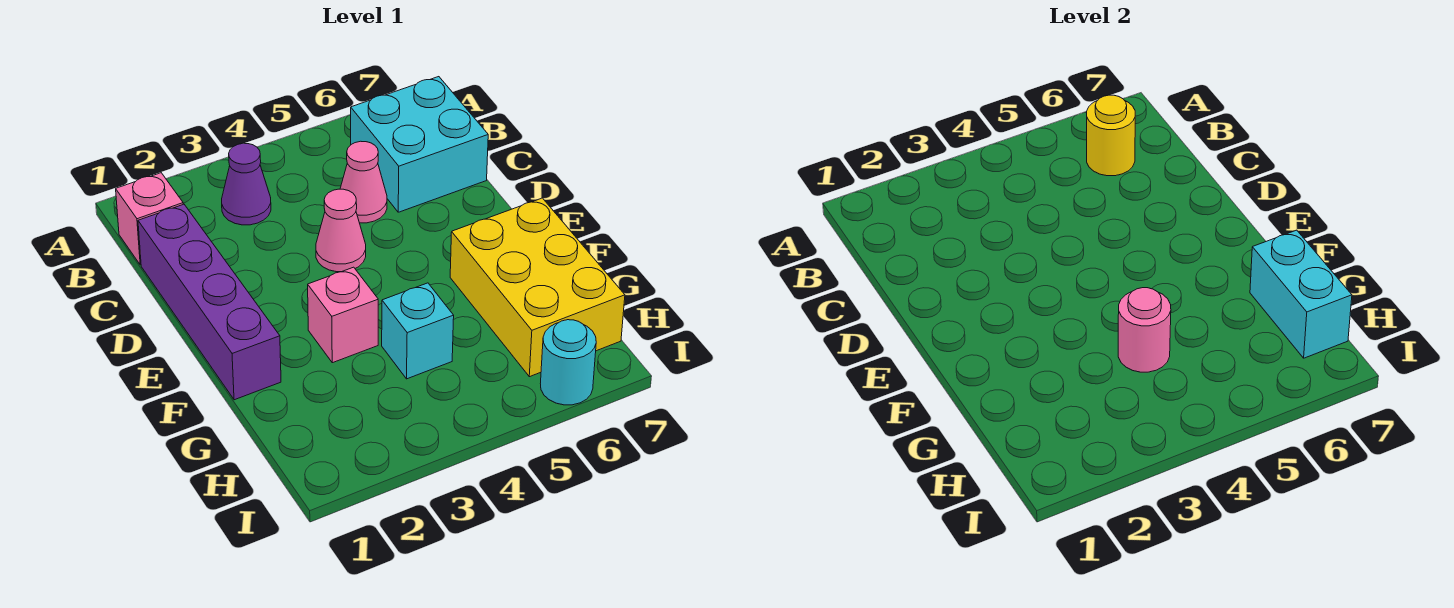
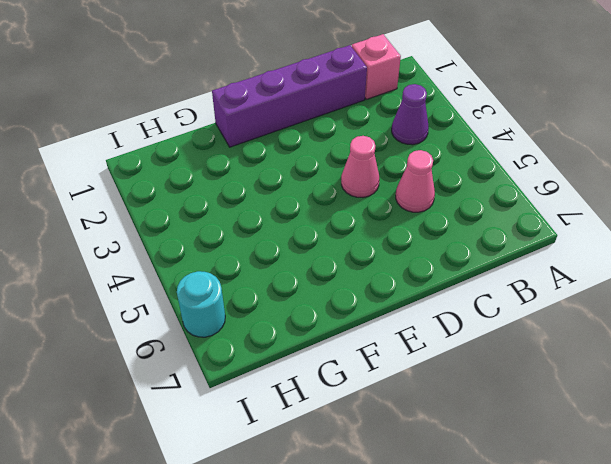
none -> cyan brick B6:C7 level 1
none -> pink brick F3 level 1
none -> yellow brick F6:H7 level 1

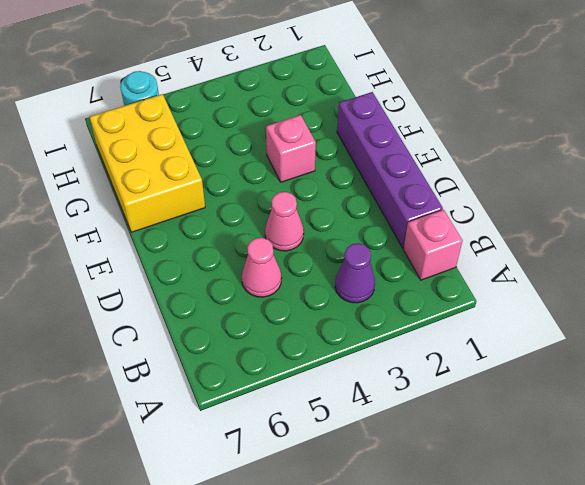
none -> cyan brick B6:C7 level 1
none -> cyan brick G4 level 1
none -> yellow round brick B6 level 2

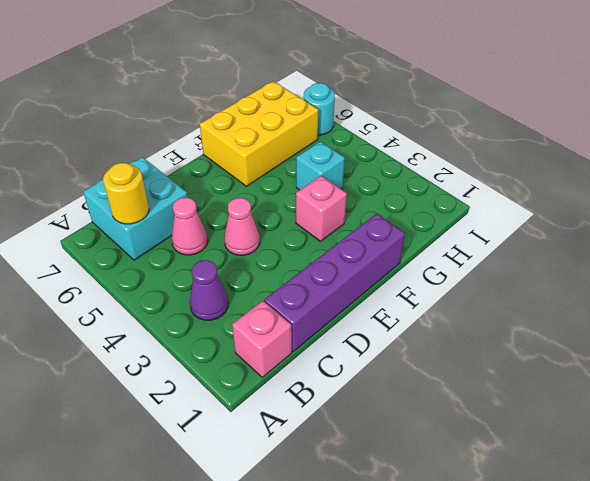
none -> pink round brick G4 level 2
none -> cyan brick G7:H7 level 2

